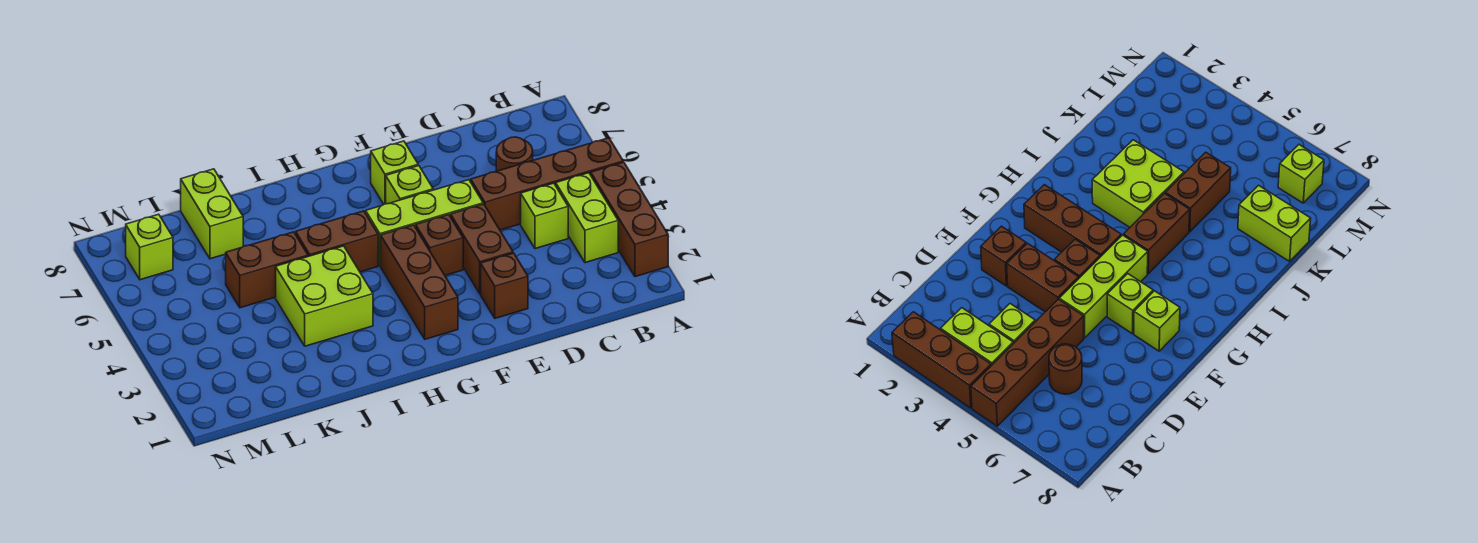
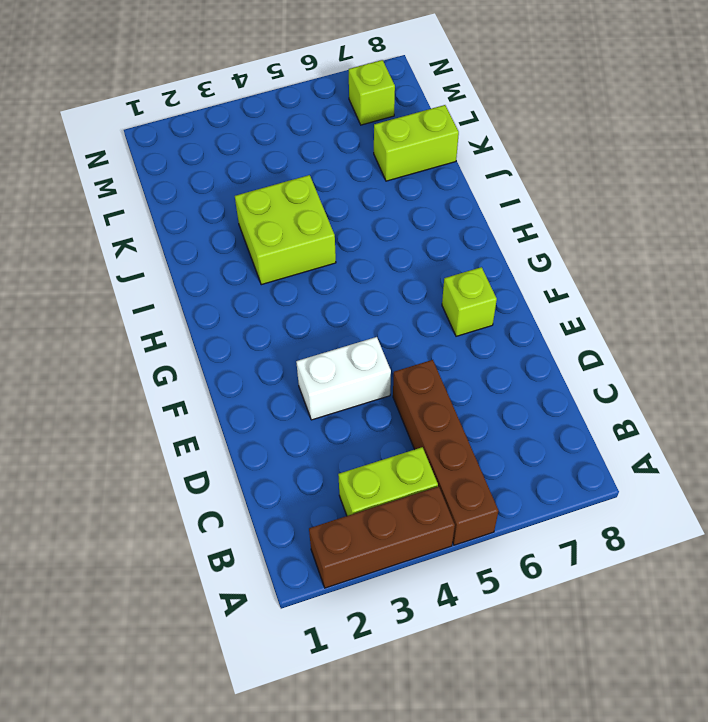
white brick E3:E4 level 1 -> brown brick E3:E4 level 1
none -> lime brick C4 level 1
none -> brown round brick C6 level 1
none -> brown brick E2 level 1

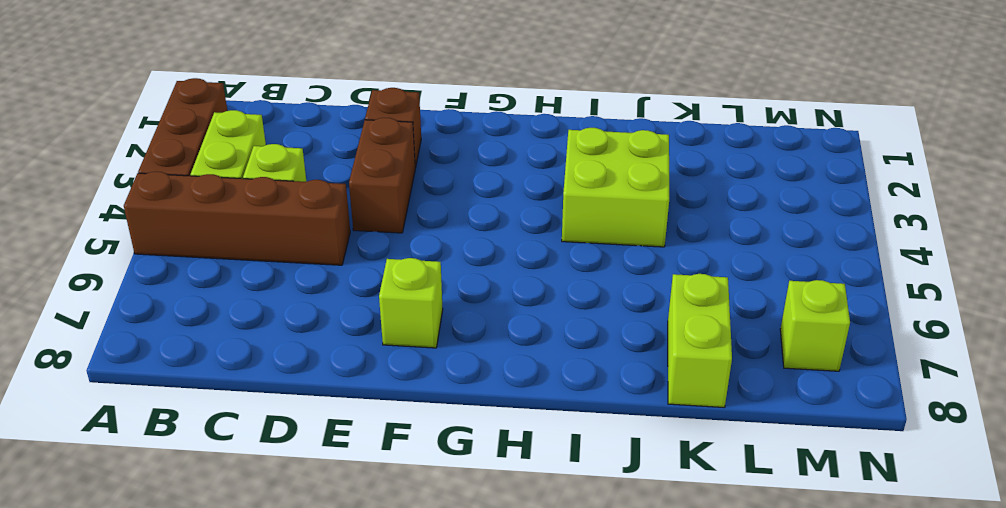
none -> brown round brick C6 level 1
none -> lime brick E5:G5 level 1
none -> brown brick F4 level 1

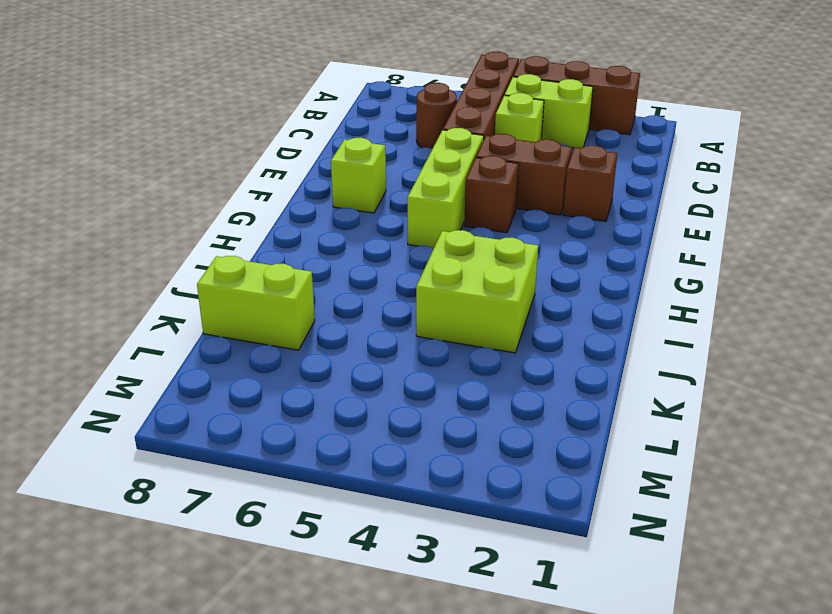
none -> lime brick F6 level 1
none -> brown brick G2:G4 level 1
none -> brown brick H5:I5 level 1

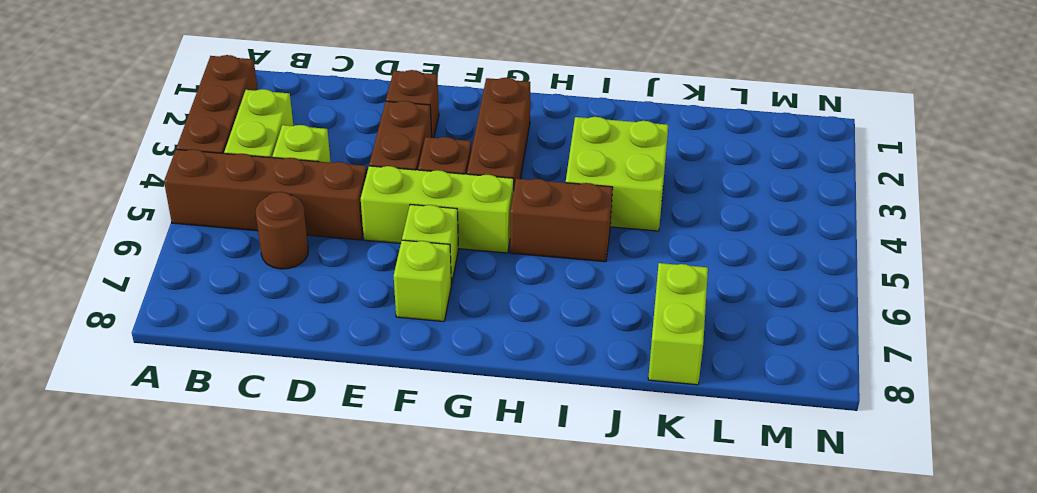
none -> brown brick J5:K5 level 1
none -> lime brick M7 level 1

